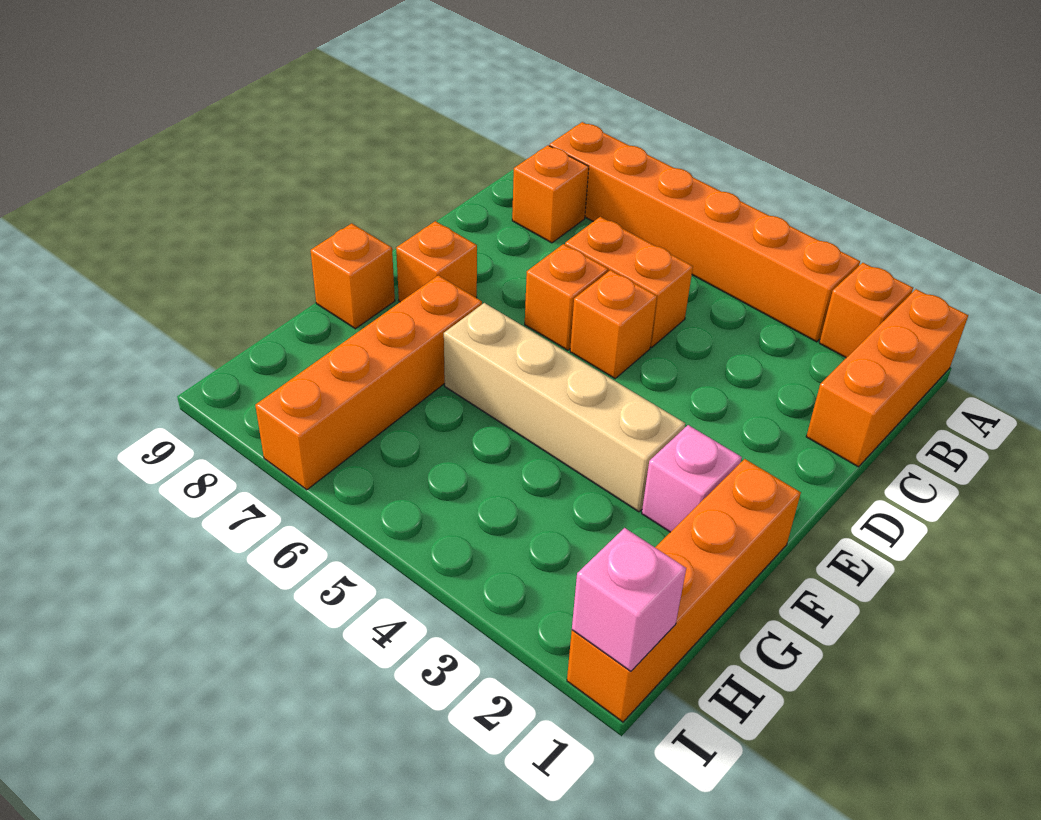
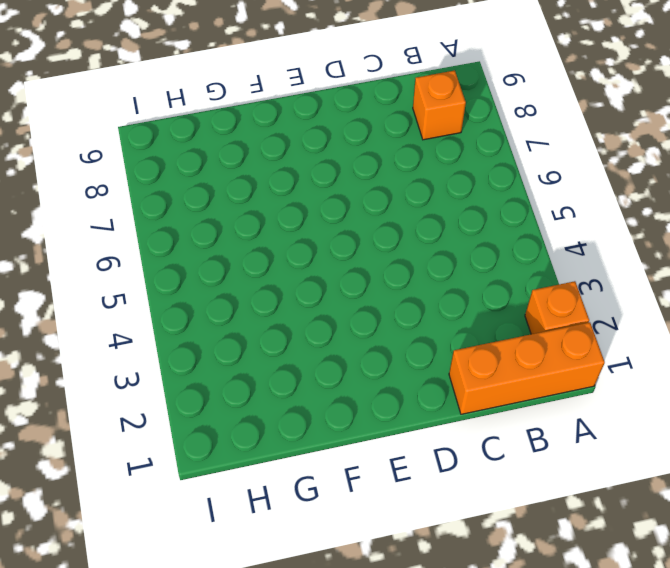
none -> orange brick A3:A8 level 1
none -> orange brick C5:C6 level 1
none -> orange brick D5 level 1

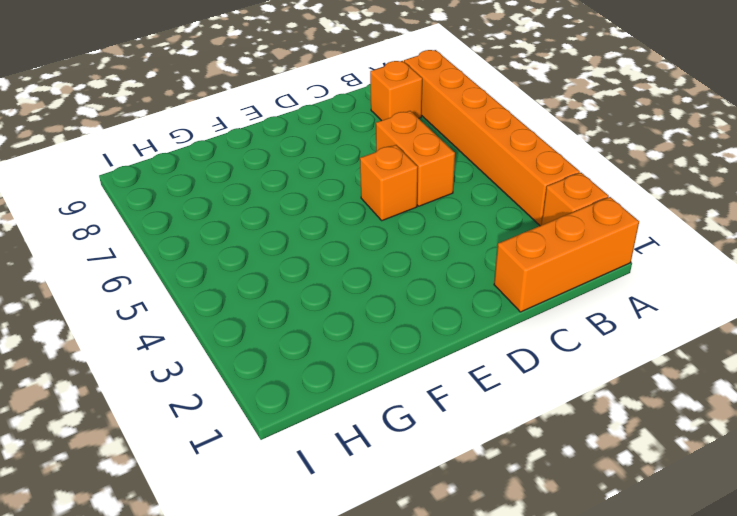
none -> orange brick D6 level 1
none -> orange brick E8 level 1
none -> orange brick F1:I1 level 1

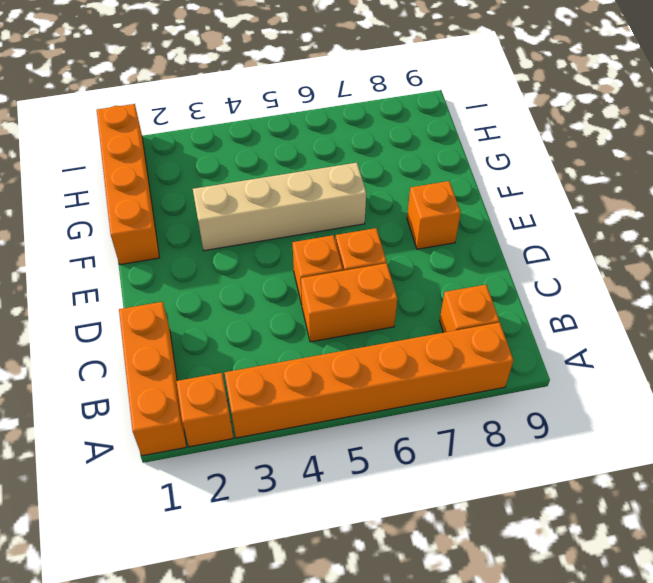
none -> pink brick F2 level 1
none -> orange brick F7:I7 level 1
none -> orange brick F9 level 1

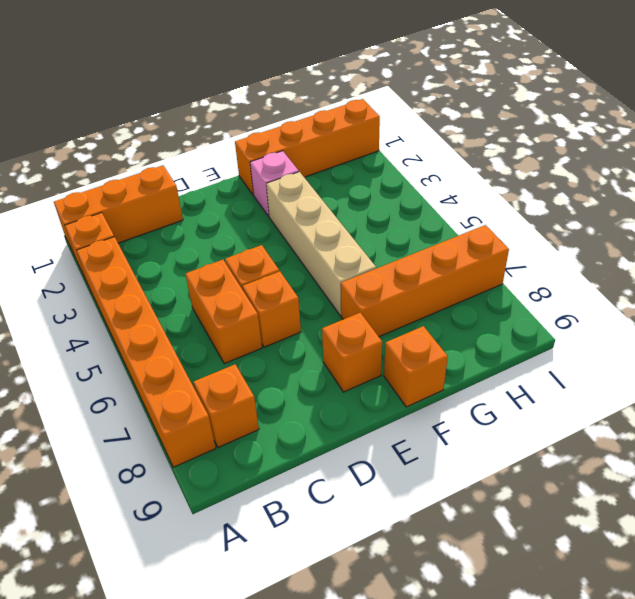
none -> pink brick I1 level 2

